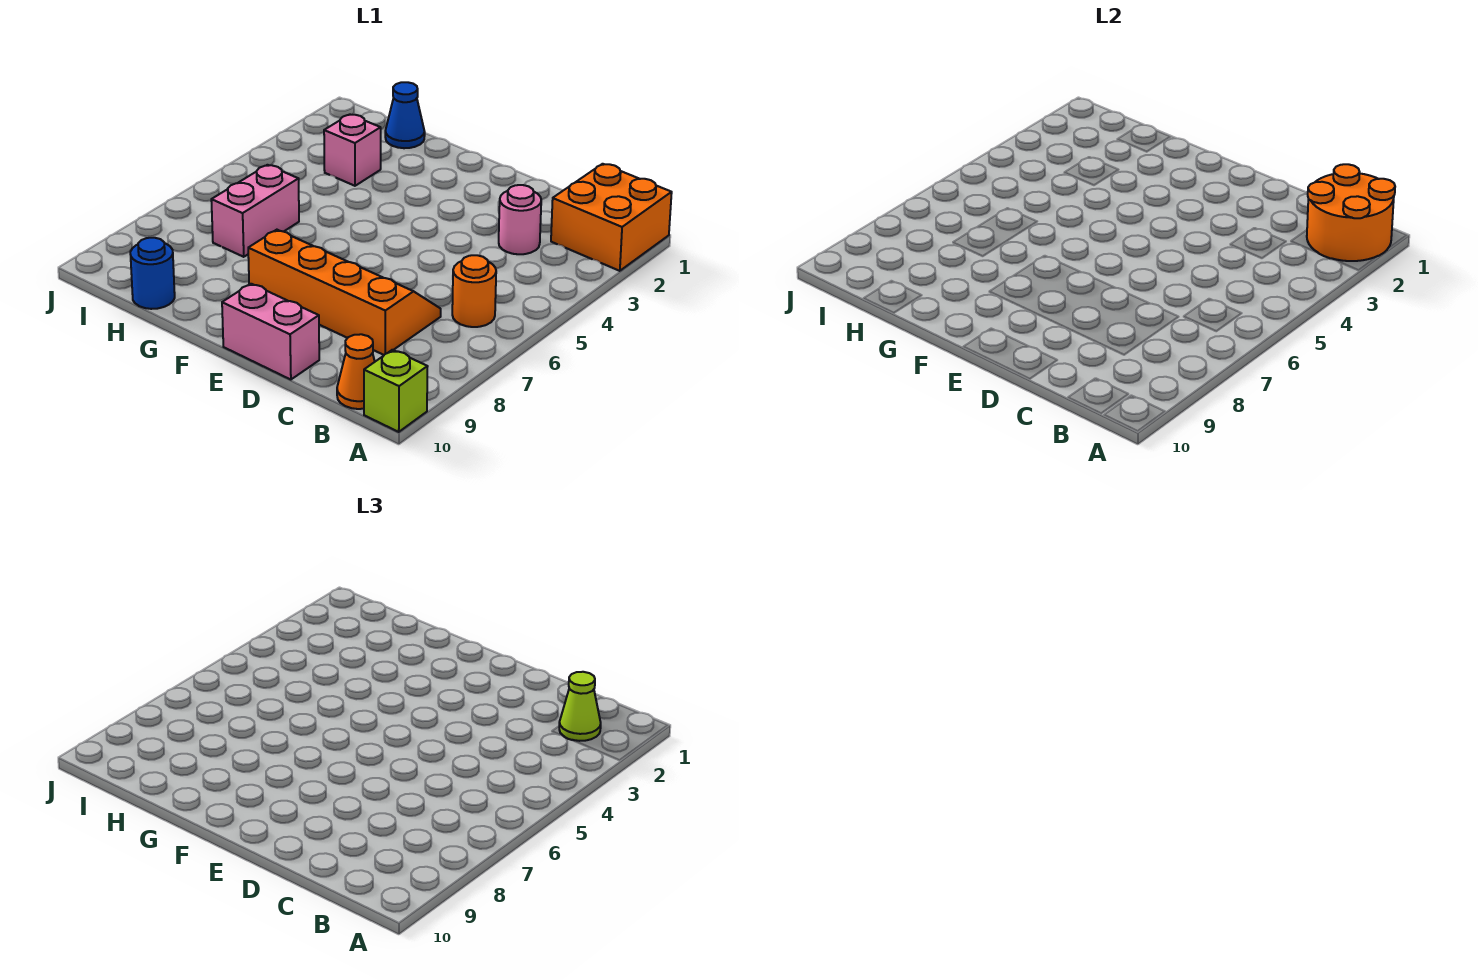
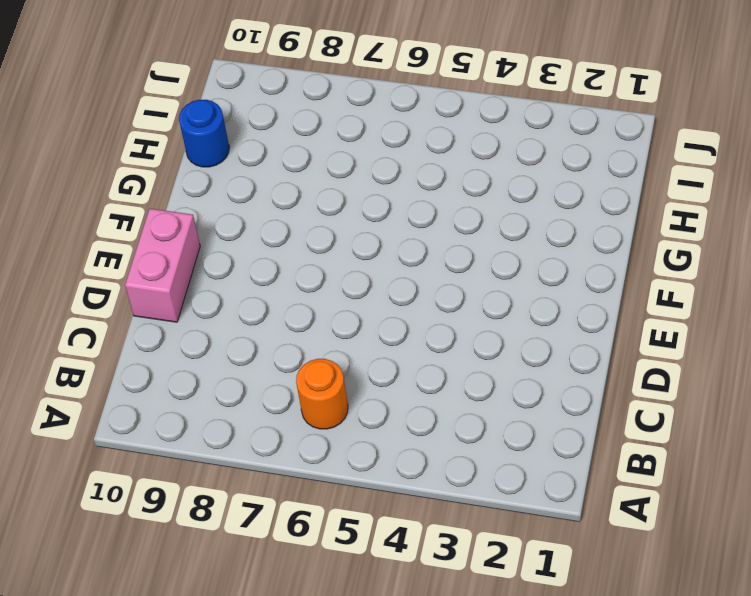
none -> orange brick A1:B2 level 1
none -> lime brick A10 level 1
none -> orange cone B10 level 1

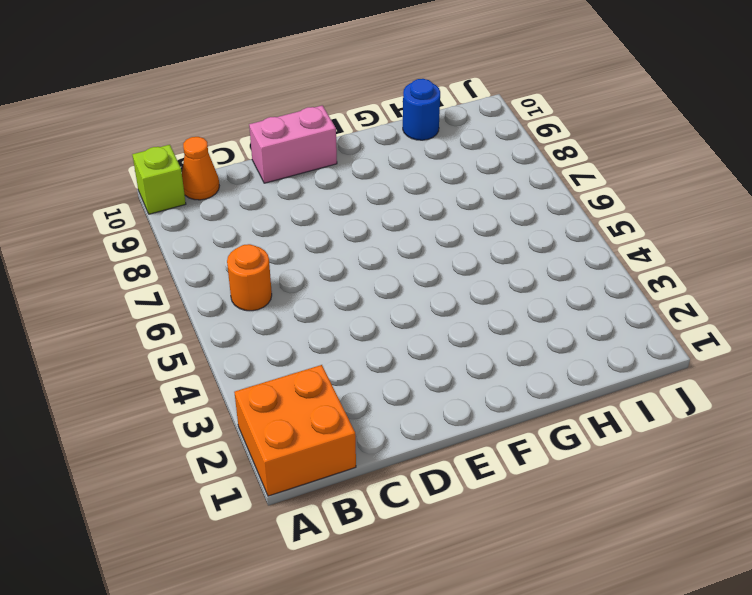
none -> pink round brick C3 level 1
none -> orange slope C7:F8 level 1 top 8
none -> blue cone H1 level 1

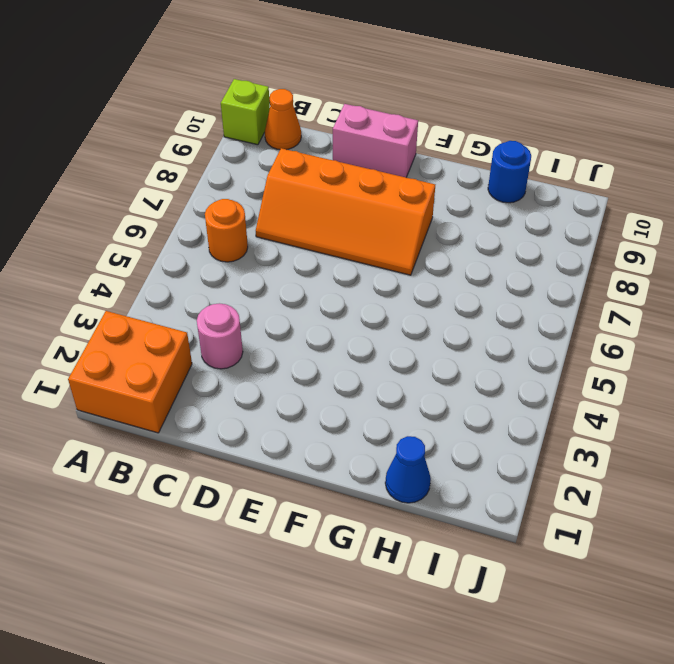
none -> pink brick H3 level 1
none -> pink brick H6:H7 level 1
none -> orange round brick A1:B2 level 2

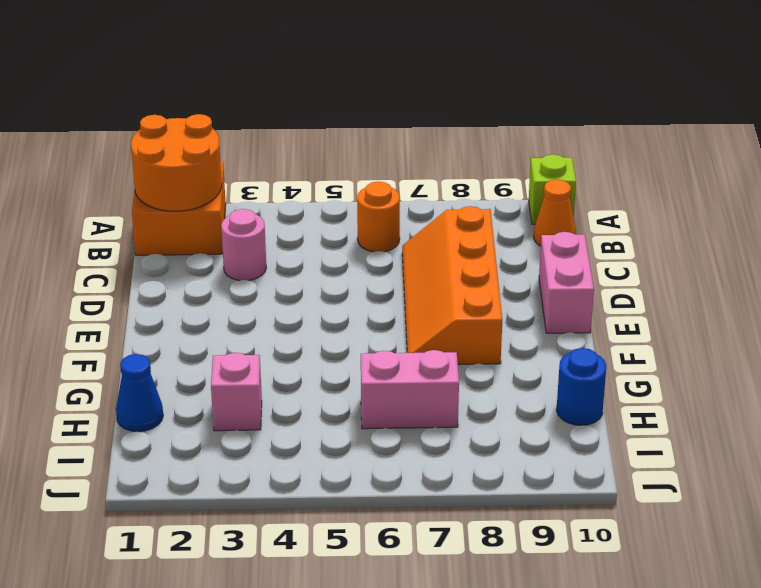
none -> lime cone B2 level 3

